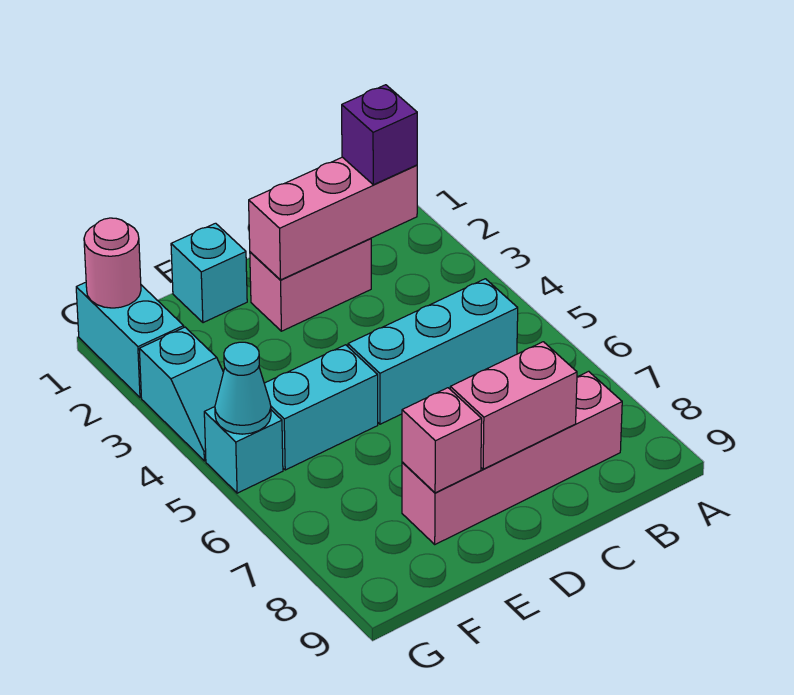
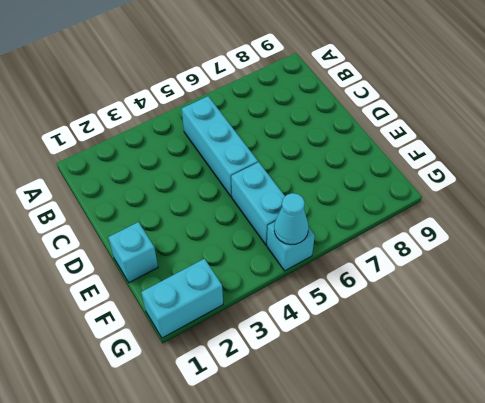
none -> pink brick B8:E8 level 1
none -> pink brick C2:D2 level 1
none -> cyan slope G3:G4 level 1 top 3

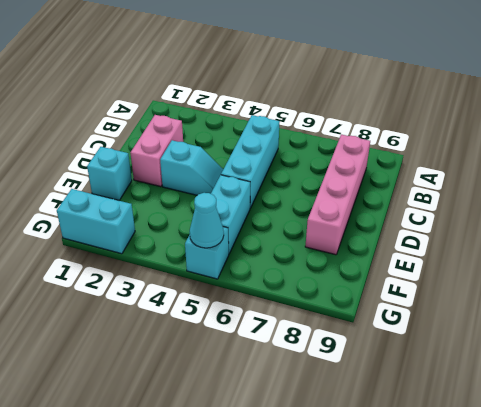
cyan slope D3:D4 level 1 top 3 -> cyan slope G3:G4 level 1 top 3
none -> pink brick B2:D2 level 2
none -> pink brick C8:D8 level 2
none -> pink brick E8 level 2

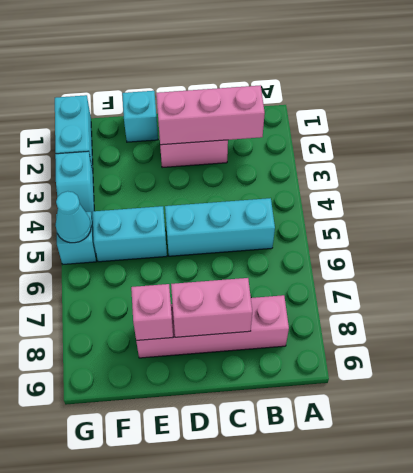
none -> pink round brick G1 level 2
none -> purple brick B2 level 3

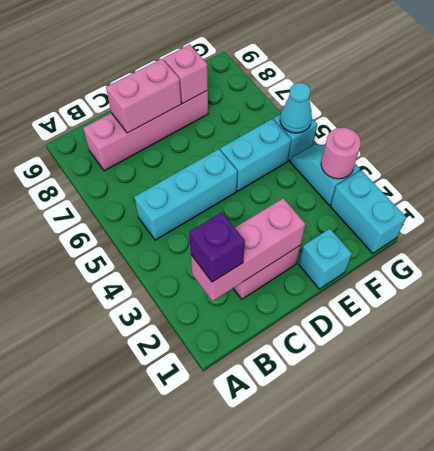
pink round brick G3 level 2 -> pink round brick G1 level 2

